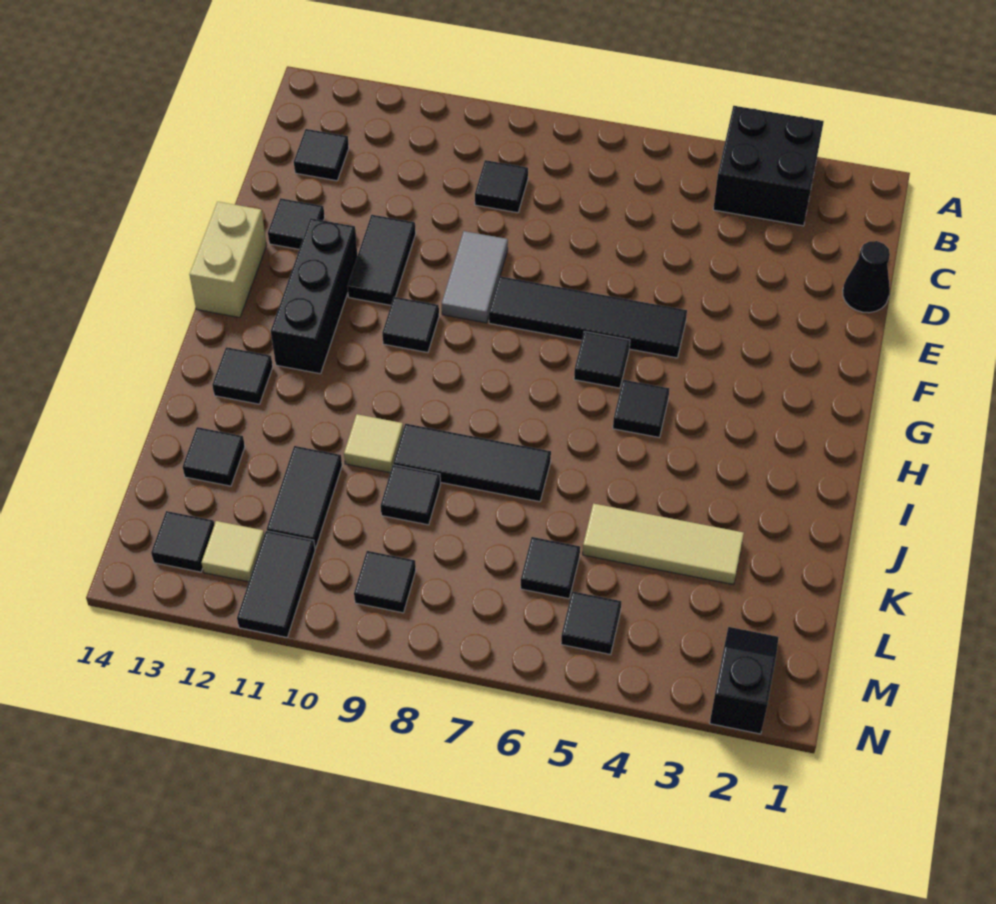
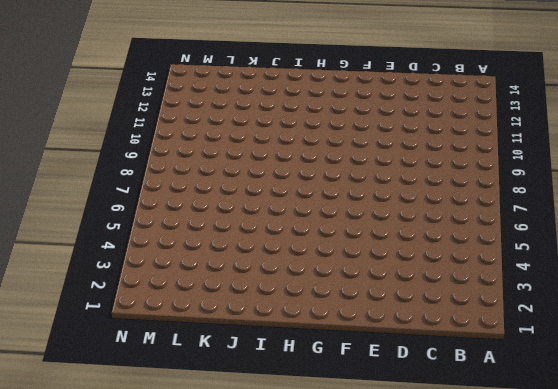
none -> black brick A3:B4 level 1
none -> black tile C9 level 1
none -> black tile C13 level 1

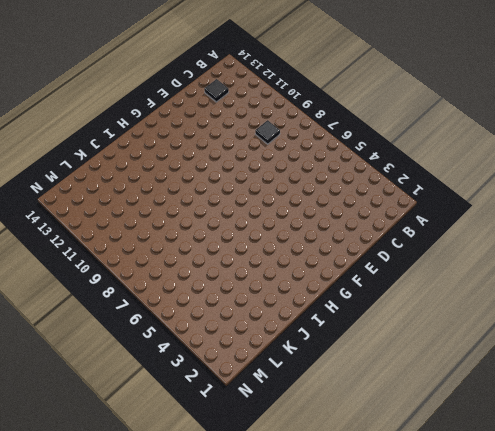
none -> black brick A3:B4 level 1
none -> black cone D1 level 1
none -> grey tile E9:F9 level 1

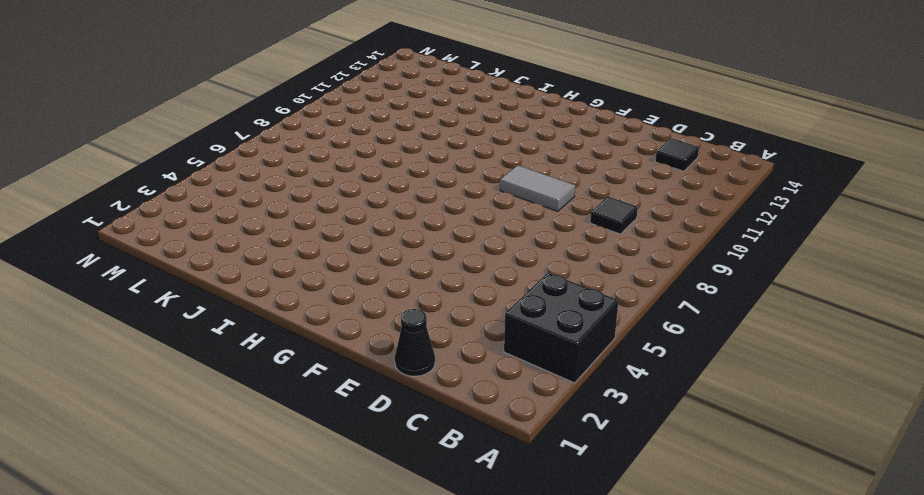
none -> black tile E11:F11 level 1
none -> black tile E13 level 1
none -> black tile F5:F8 level 1

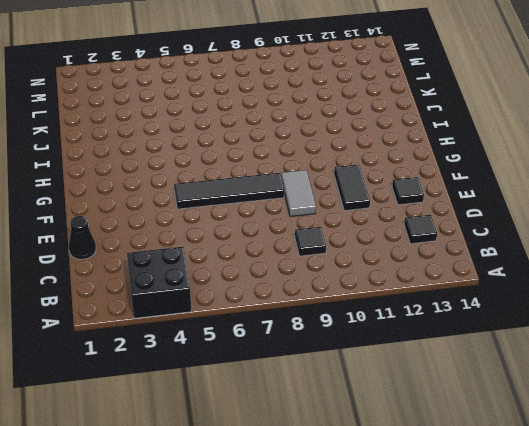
none -> black brick F12:H12 level 1
none -> tan brick F14:G14 level 1
none -> black tile G6 level 1

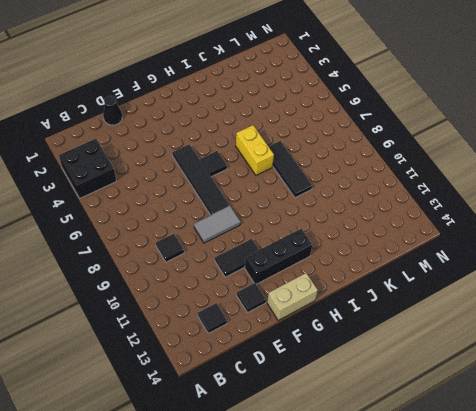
yellow brick I6:I7 level 1 -> none
none -> black tile G10 level 1
none -> black tile H5 level 1
none -> black tile I13 level 1

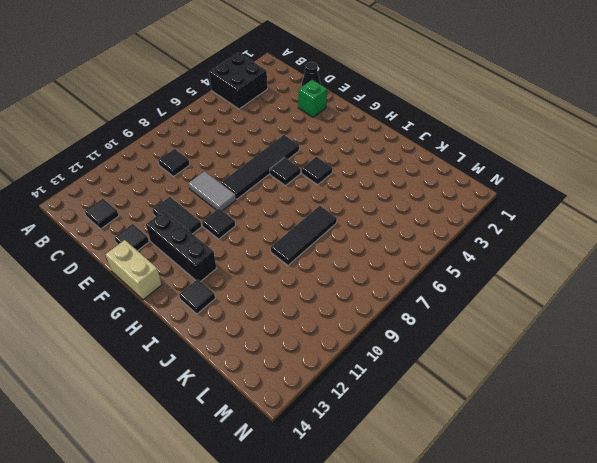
green brick E2 level 1 -> none
none -> tan tile J10 level 1
none -> tan tile K3:K5 level 1
none -> black tile K9 level 1

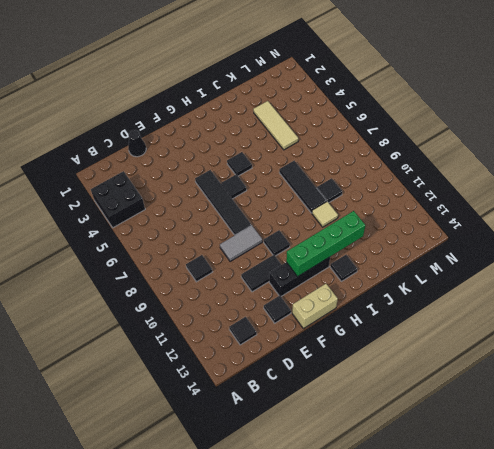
green brick G12:J12 level 2 -> none
none -> black tile K11:L11 level 1
none -> black tile K13 level 1
none -> black tile L6 level 1

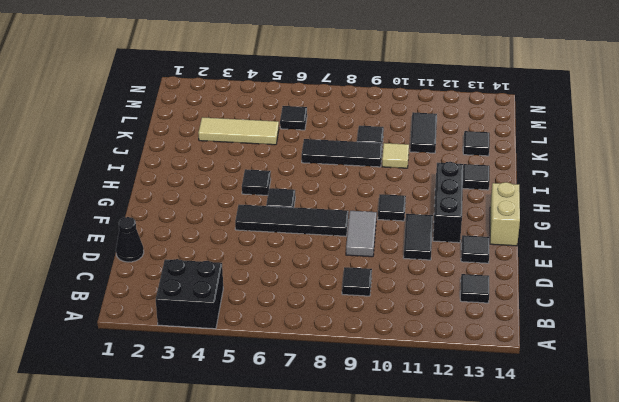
none -> black slope M2:N2 level 1 top N
none -> black tile M5 level 1
none -> black tile M9 level 1

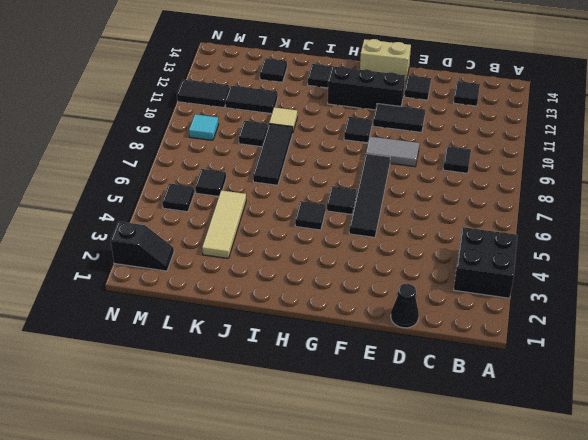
cyan tile M9 level 1 -> black tile M9 level 1
none -> tan tile M12 level 1
none -> black tile M13 level 1

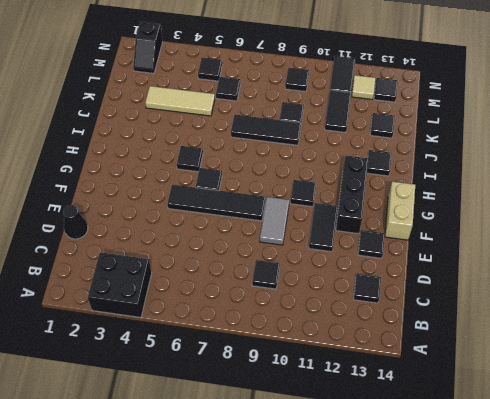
none -> tan tile J10 level 1

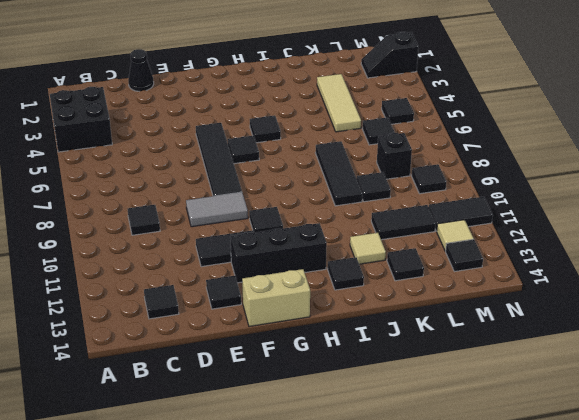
tan tile J12 level 1 -> tan tile J10 level 1
black brick L8 level 1 -> none

